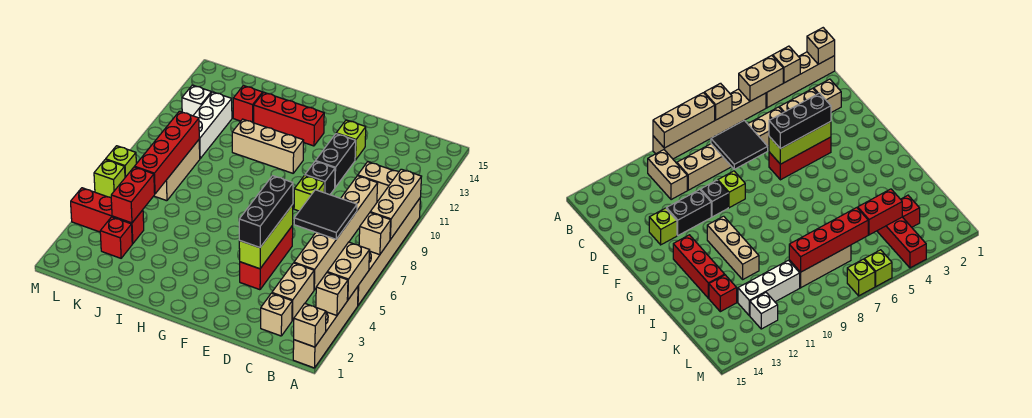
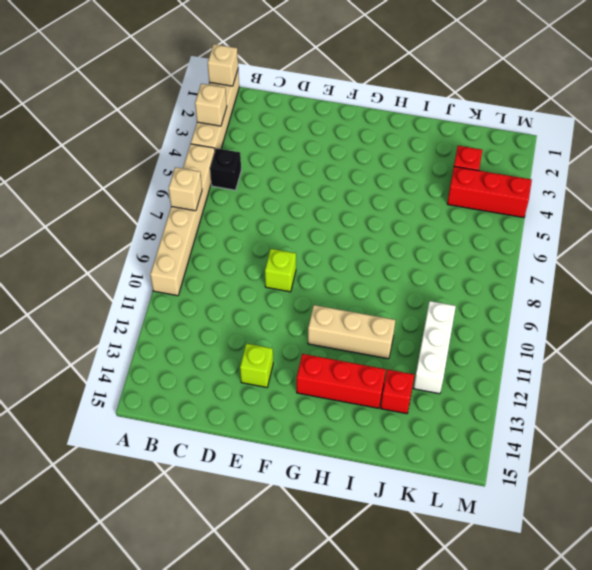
black brick B5 level 1 -> black brick E10 level 1
none -> tan brick B11:C11 level 1
none -> tan brick C2 level 1
none -> tan brick C3:C4 level 1
none -> tan brick C5:C10 level 1

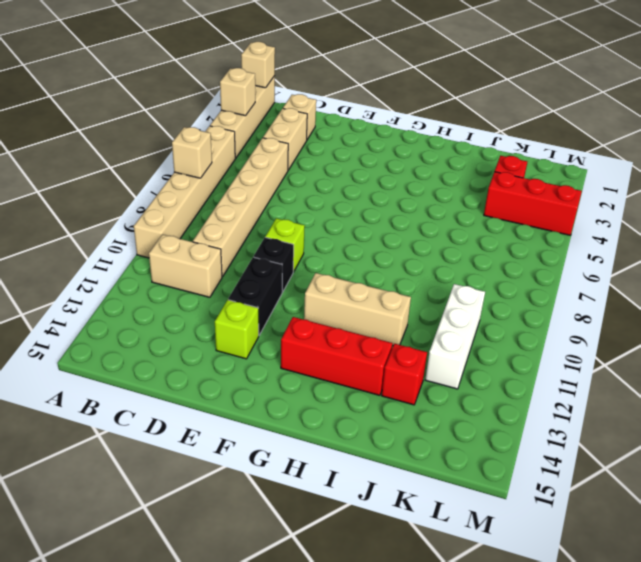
none -> red brick E4:E6 level 1
none -> tan brick K7:K9 level 1
none -> white brick L12 level 1
none -> lime brick M6 level 1

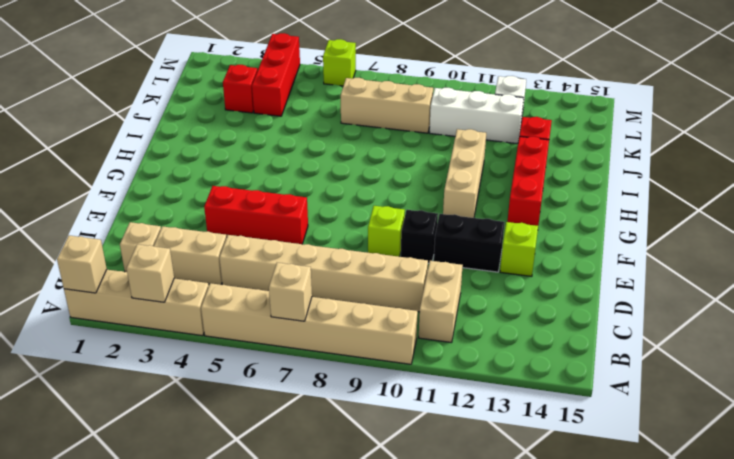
none -> lime brick M7 level 1
none -> tan brick A4:A5 level 2
none -> tan brick A8:A10 level 2
none -> black tile C7:D8 level 2

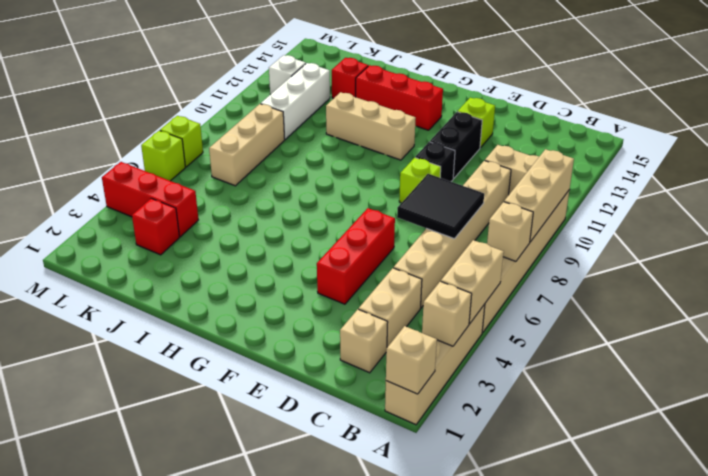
none -> lime brick E4:E6 level 2
none -> red brick K4:K5 level 2
none -> red brick K6:K9 level 2
none -> black brick E4:E6 level 3

